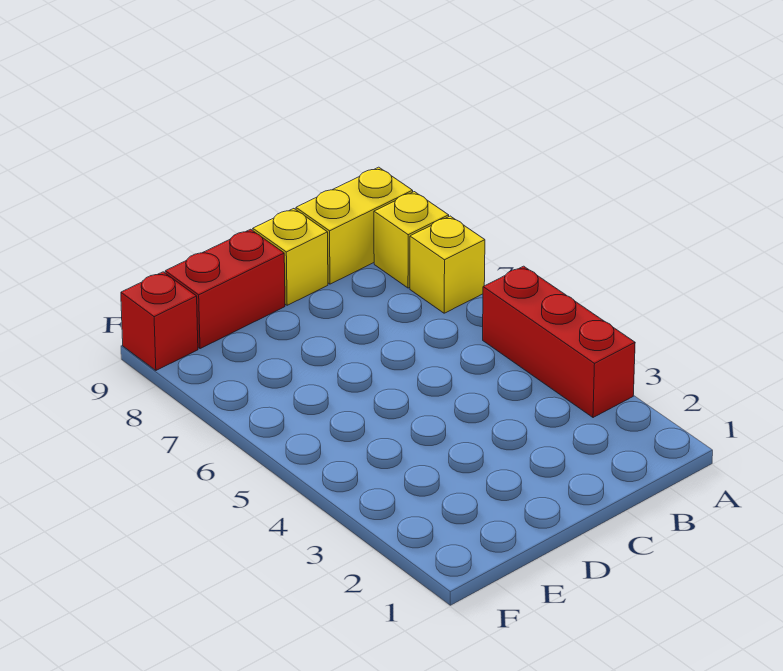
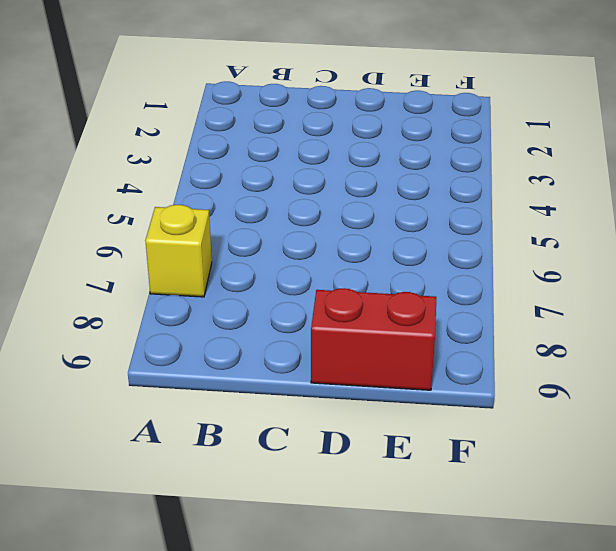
none -> red brick A3:A5 level 1
none -> yellow brick A8 level 1

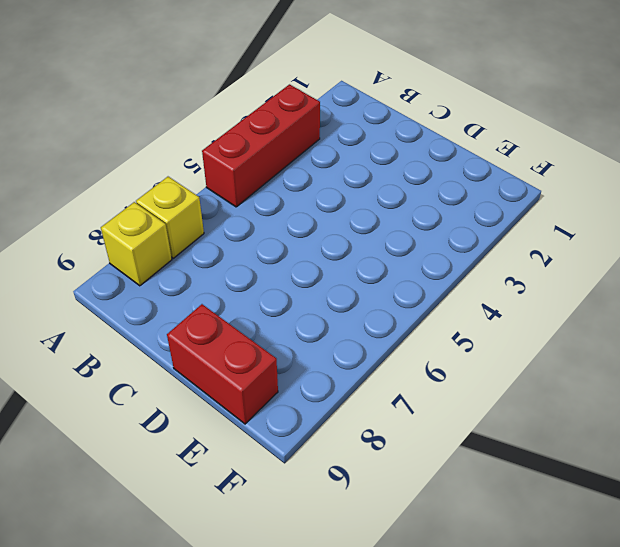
none -> yellow brick A9:B9 level 1
none -> yellow brick C9 level 1

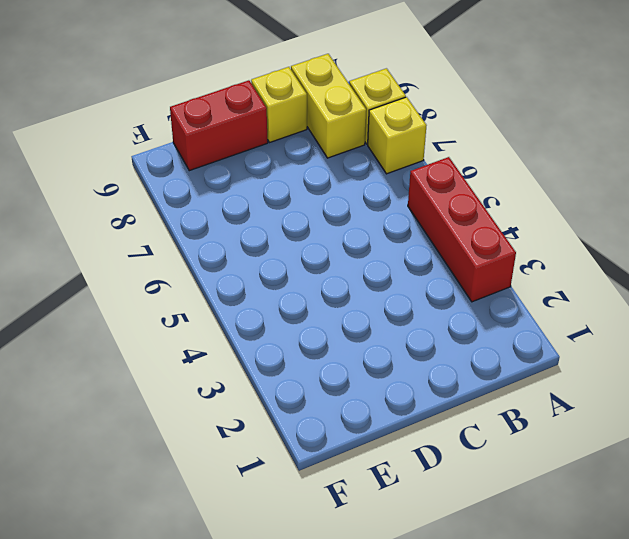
yellow brick B8:B9 level 1 -> yellow brick A9:B9 level 1
none -> red brick F9 level 1

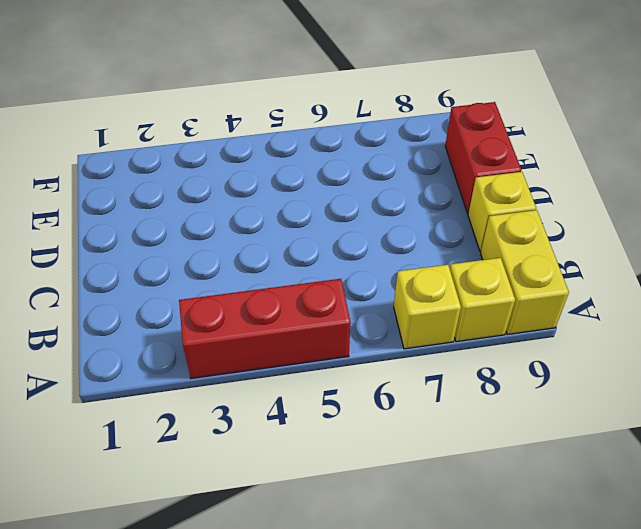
none -> red brick F9 level 1

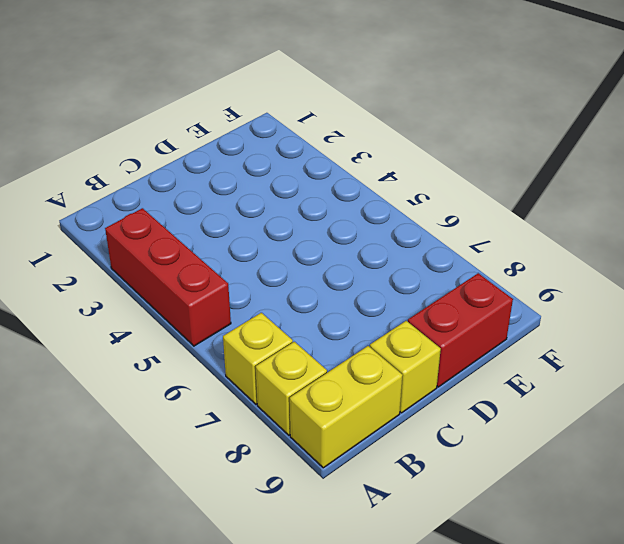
none -> red brick F9 level 1

